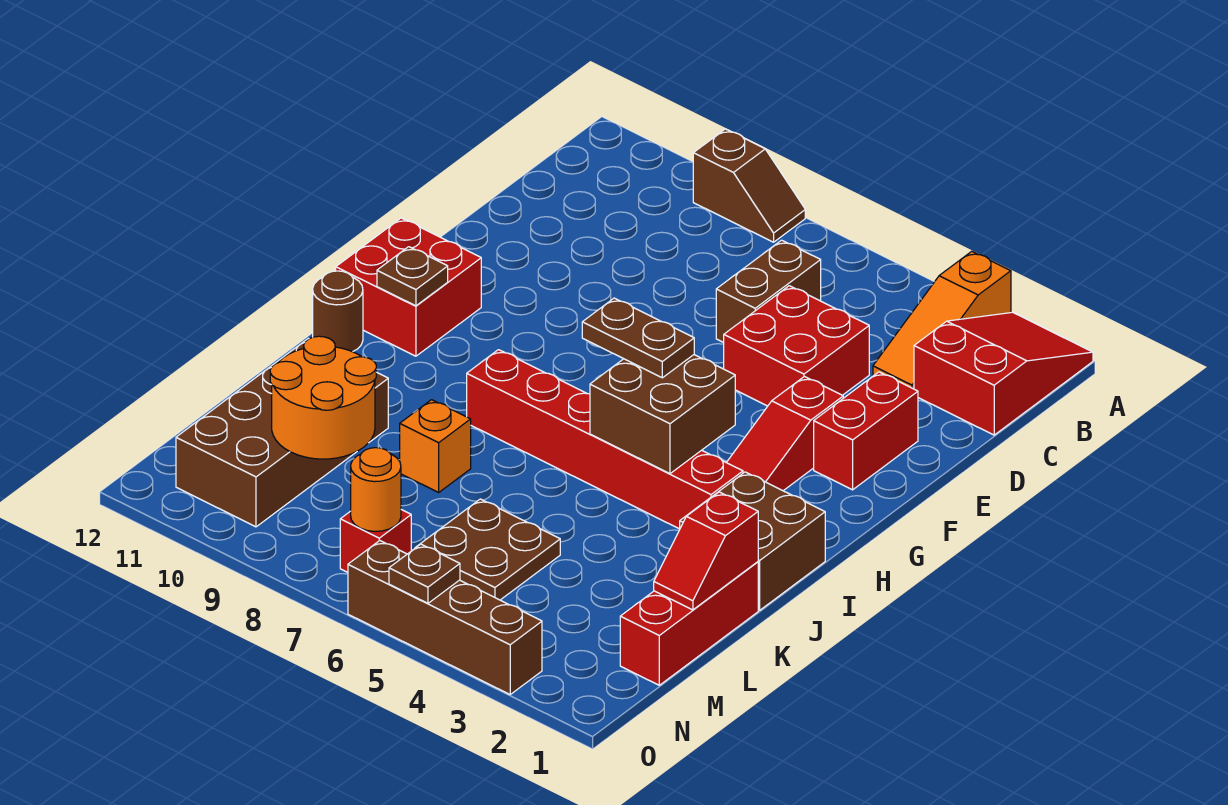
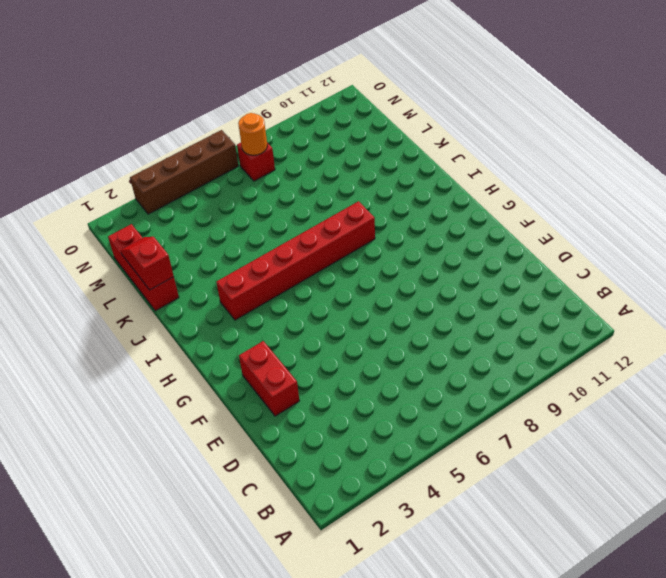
none -> red slope A1:C2 level 1 top C
none -> orange slope A3:C3 level 1 top A
none -> brown slope A8:A9 level 1 top 9

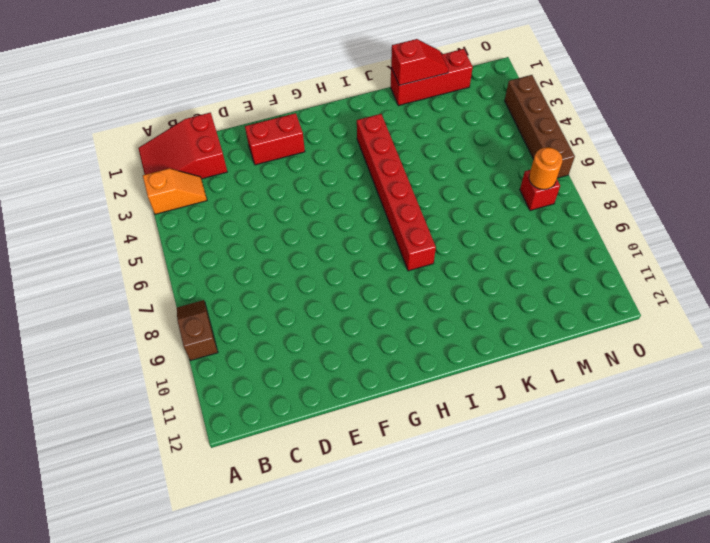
orange slope A3:B3 level 1 top A -> orange slope A3:C3 level 1 top A
none -> brown brick C6:D6 level 1
none -> red brick D4:E5 level 1
none -> red slope F3:H3 level 1 top F

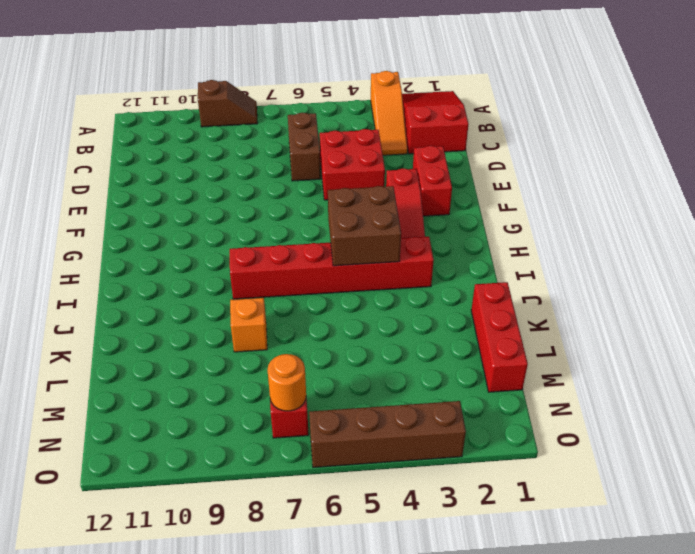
none -> red brick G11:H12 level 1
none -> brown brick I1:J2 level 1
none -> brown round brick I12 level 1

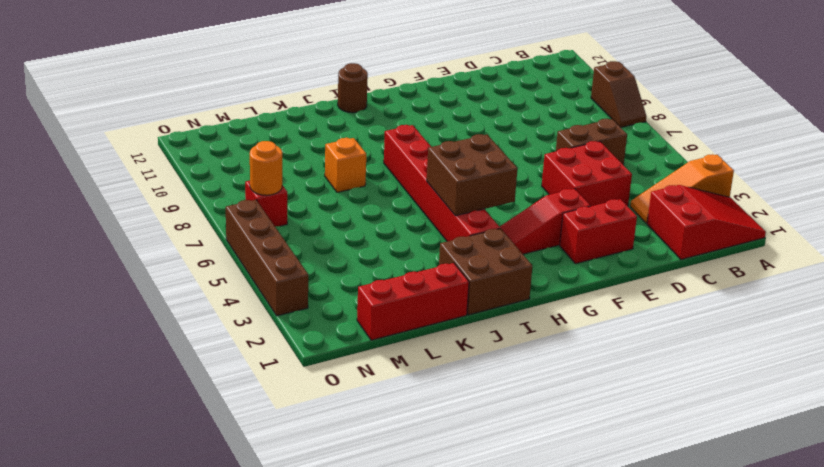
none -> red brick G11:H12 level 1
none -> brown brick K10:N11 level 1
none -> brown plate L5:M6 level 1

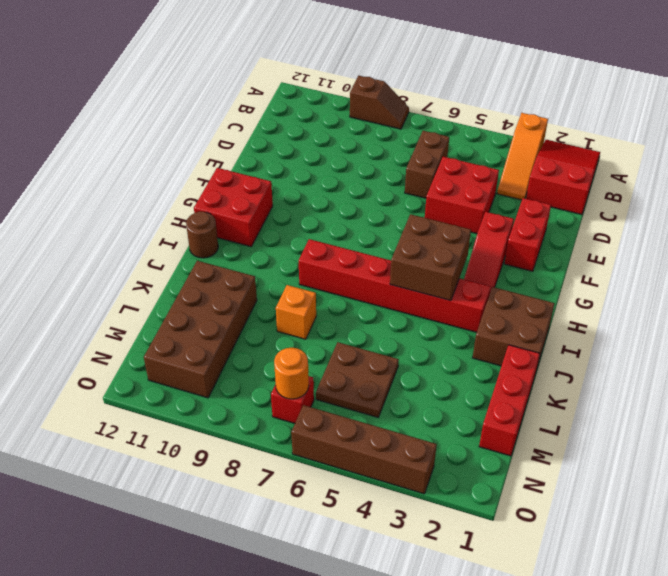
none -> brown plate H11 level 2
none -> red slope K1:L1 level 2 top K
none -> orange round brick L9:M10 level 2

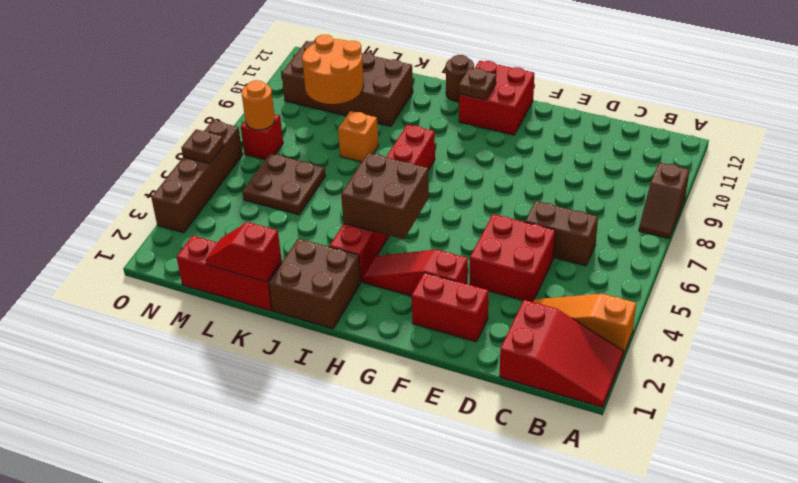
none -> brown plate H5:H6 level 3

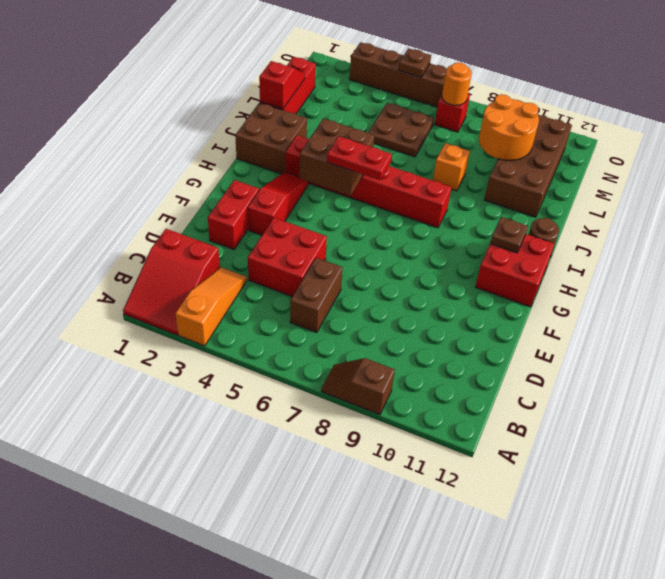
red plate H5:H6 level 3 -> brown plate H5:H6 level 3

